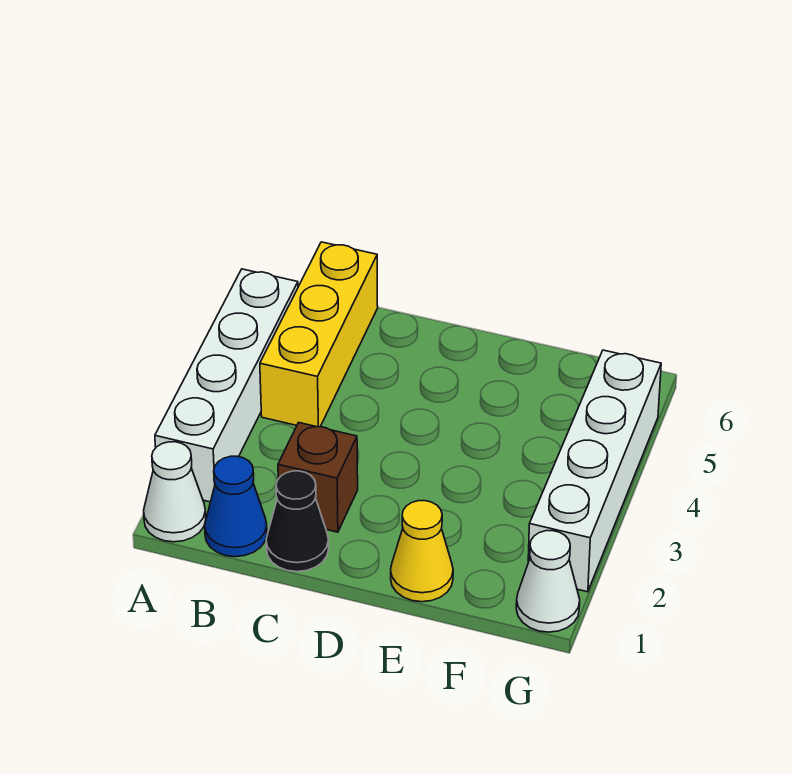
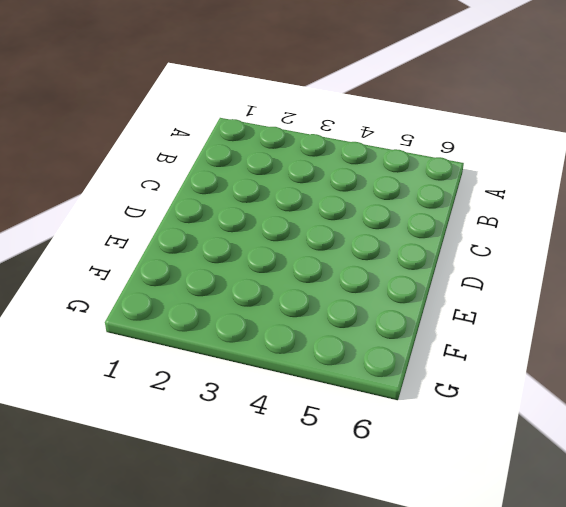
none -> white cone A1 level 1
none -> white brick A2:A5 level 1

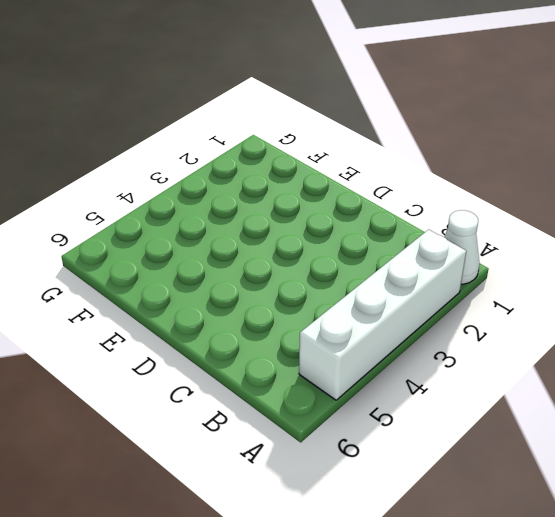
none -> blue cone B1 level 1
none -> yellow brick B4:B6 level 1

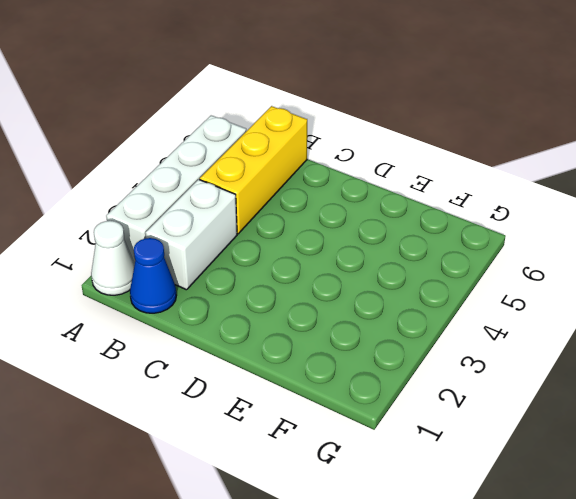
white brick B2:B3 level 1 -> none
none -> black cone C1 level 1
none -> brown brick C2 level 1

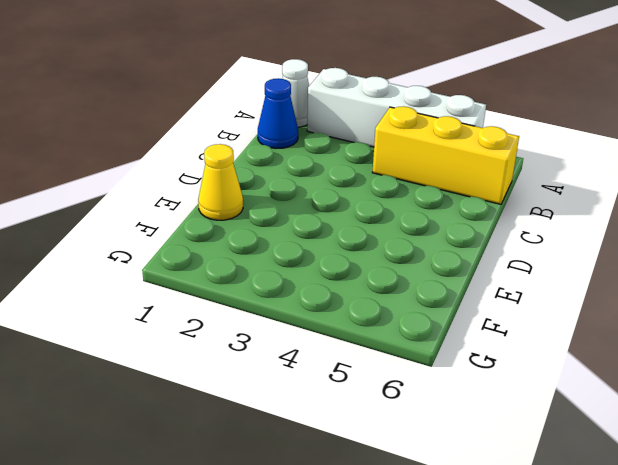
none -> black cone C1 level 1
none -> brown brick C2 level 1

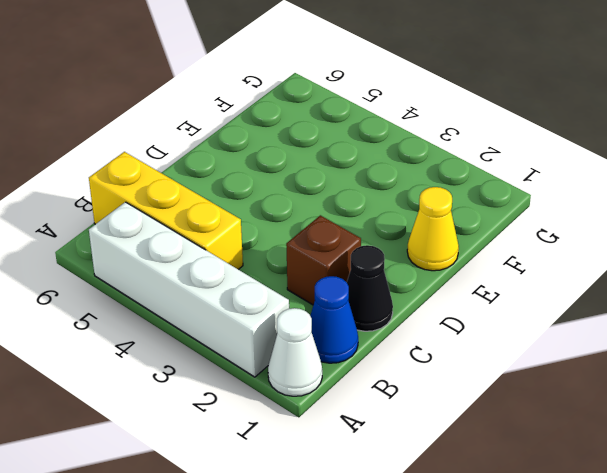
none -> white cone G1 level 1
none -> white brick G2:G5 level 1

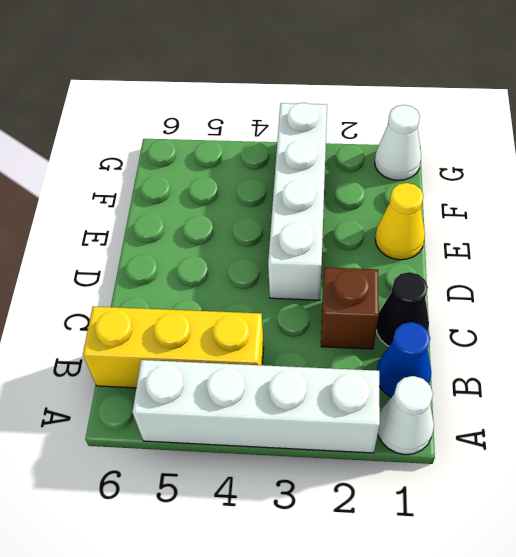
white brick D3:G3 level 1 -> white brick G2:G5 level 1

